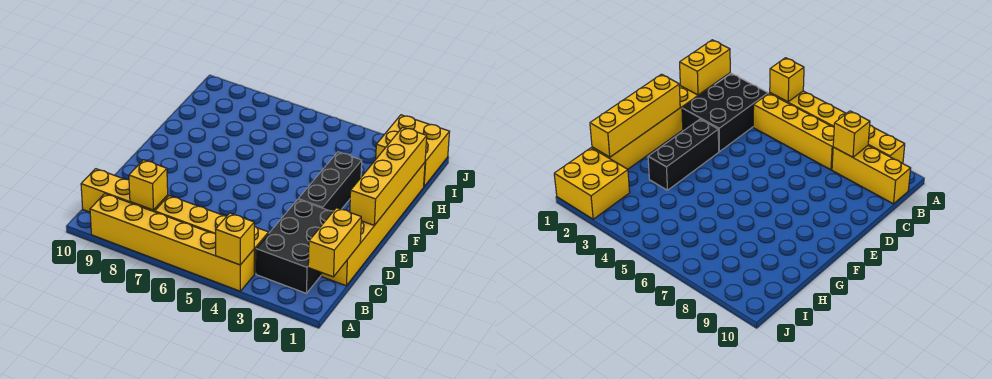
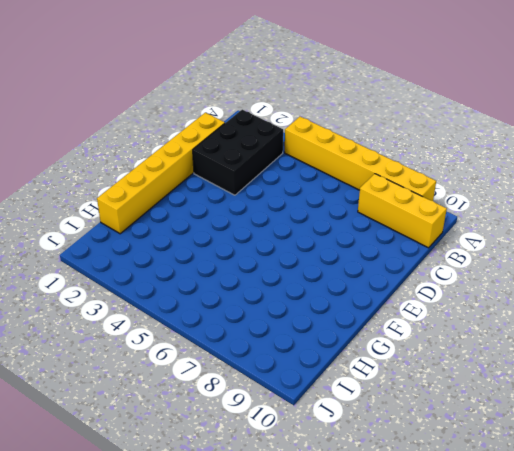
none -> yellow brick B4:B7 level 1
none -> black brick E3:G3 level 1

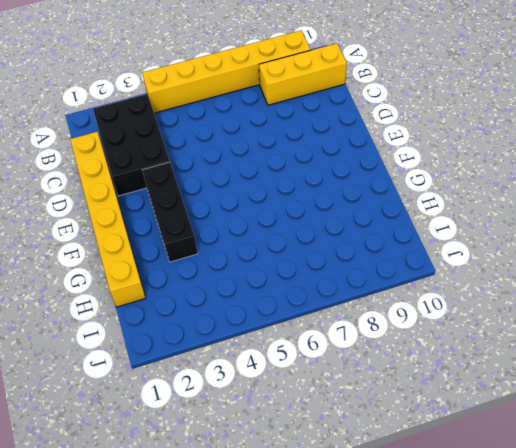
none -> yellow brick B4:B7 level 1
none -> yellow brick I1:J2 level 1

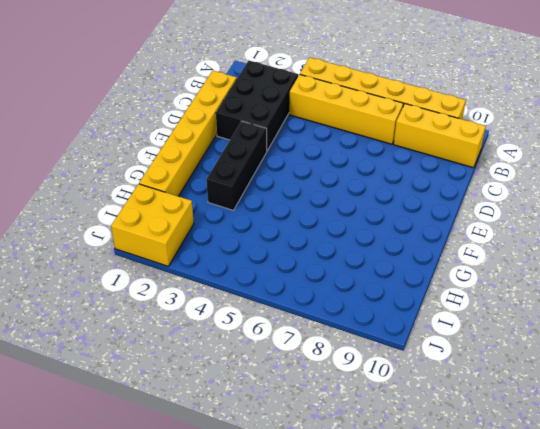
none -> yellow brick A4 level 2
none -> yellow brick B1:C1 level 2

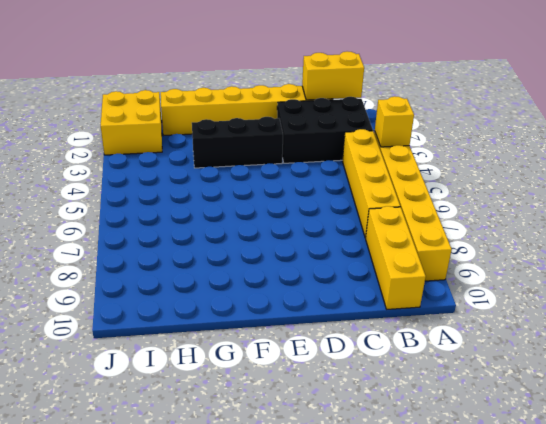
none -> yellow brick B8 level 2
none -> yellow brick E1:H1 level 2

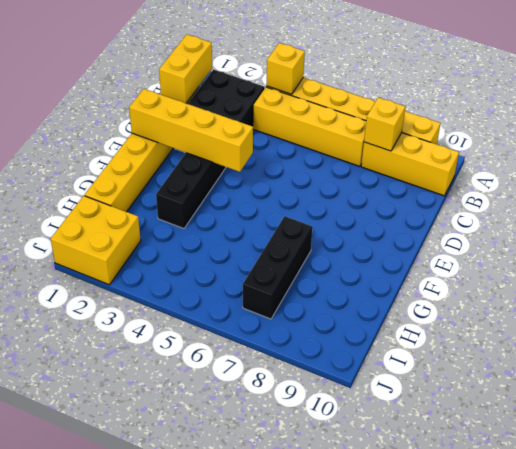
yellow brick E1:E4 level 2 -> yellow brick E1:H1 level 2
black brick G7:I7 level 1 -> none

